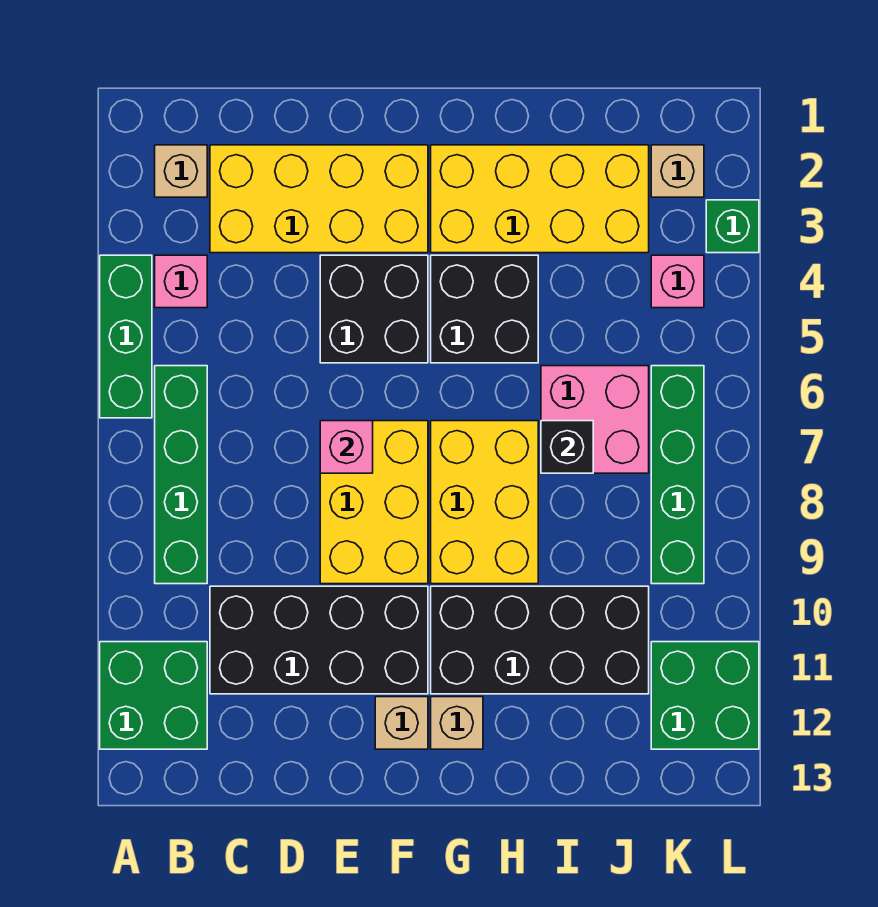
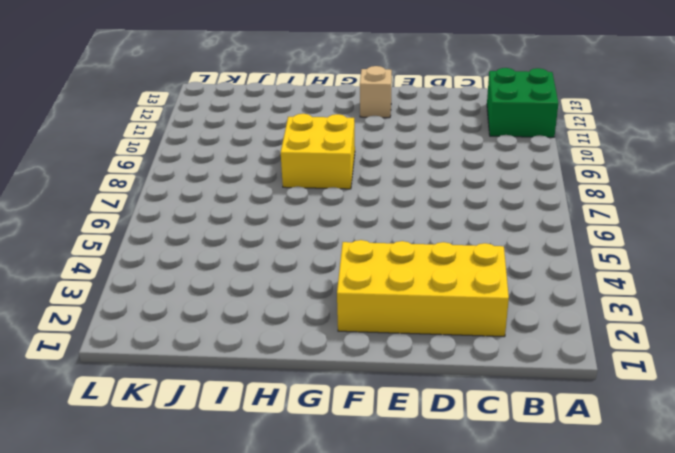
yellow brick G8:H9 level 1 -> yellow brick G7:H9 level 1
none -> green brick A4:A6 level 1
none -> tan brick B2 level 1
none -> pink brick B4 level 1

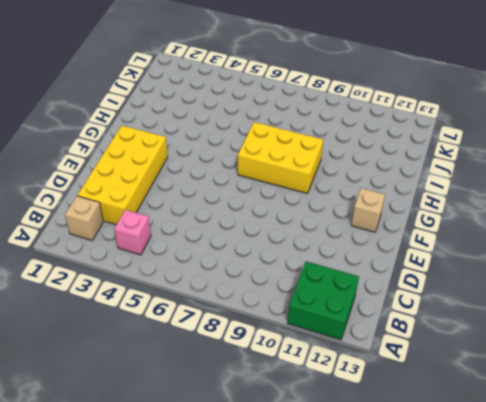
none -> green brick A4:A6 level 1
none -> green brick B6:B9 level 1
none -> black brick C10:F11 level 1

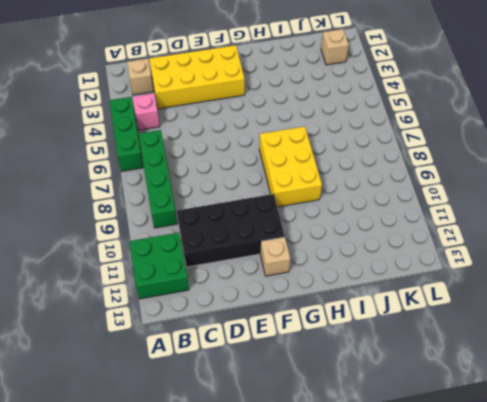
none -> black brick E4:F5 level 1
none -> yellow brick E7:F9 level 1
none -> yellow brick G2:J3 level 1

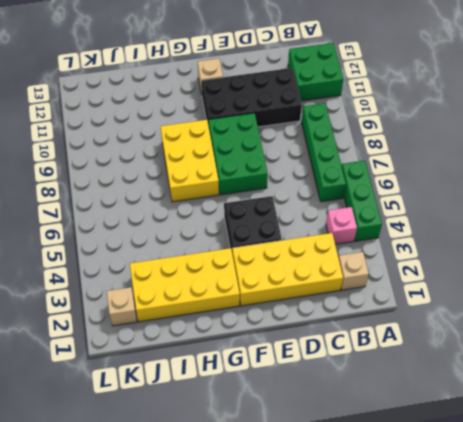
green brick E7:F9 level 1 -> yellow brick E7:F9 level 1
none -> black brick G4:H5 level 1
none -> black brick G10:J11 level 1
none -> tan brick G12 level 1

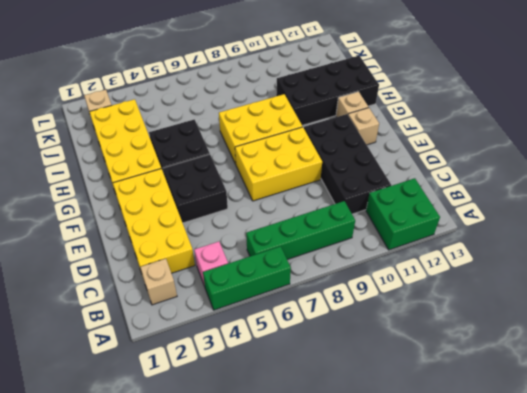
black brick H10:I13 level 1 -> black brick G10:J11 level 1
none -> pink brick I6:J7 level 1
none -> pink brick K4 level 1
none -> green brick K6:K9 level 1

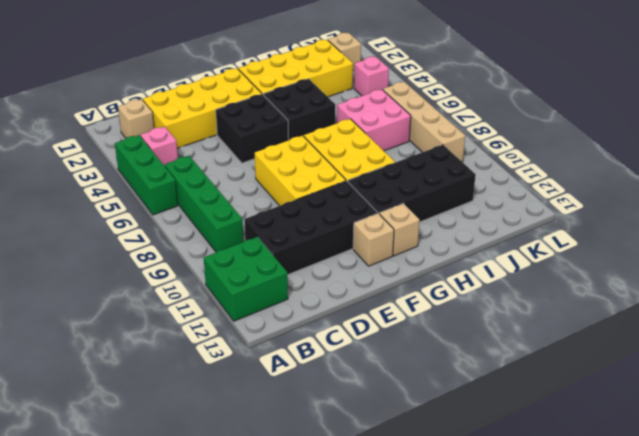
tan brick K6:K9 level 1 -> green brick K6:K9 level 1
none -> green brick K11:L12 level 1
none -> green brick L3 level 1
none -> pink brick E7 level 2

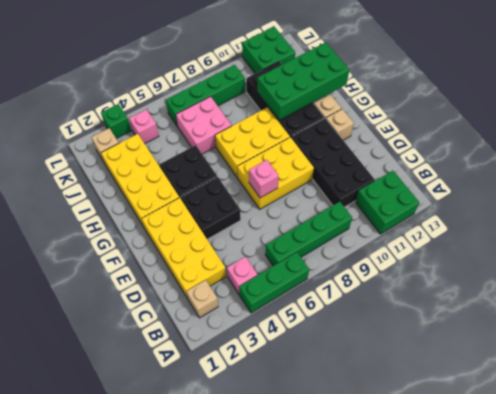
green brick H10:I13 level 2 -> none
none -> black brick I7 level 2

